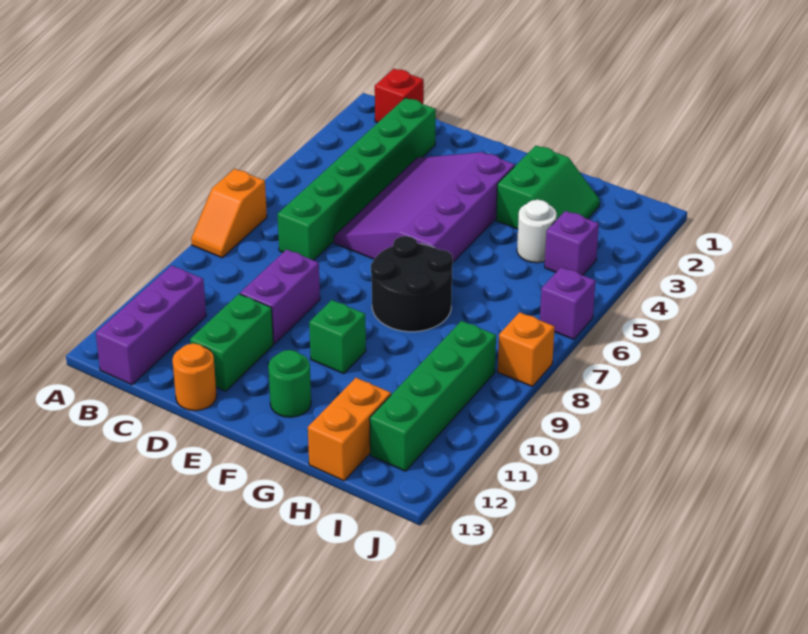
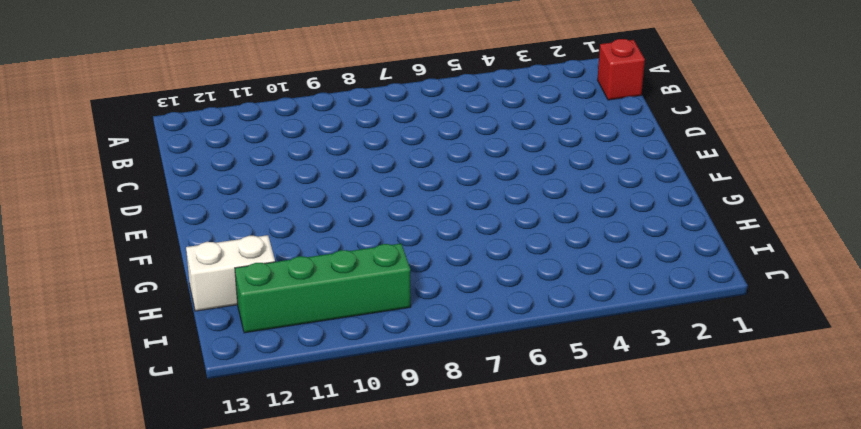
white brick H12:H13 level 1 -> orange brick H12:H13 level 1
none -> orange slope A7:A8 level 1 top 7
none -> purple brick B11:B13 level 1
none -> green brick C2:C7 level 1

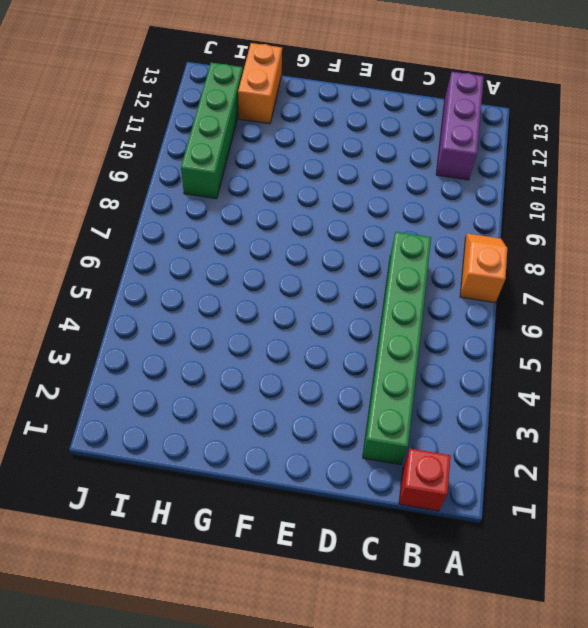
none -> purple slope D3:F6 level 1 top F
none -> purple brick D9:D10 level 1
none -> green brick D11:D12 level 1

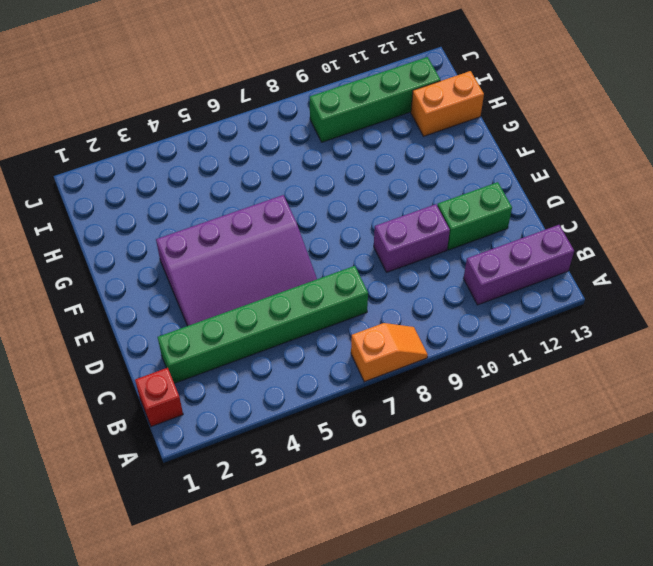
none -> orange round brick D13 level 1
none -> black round brick F7:G8 level 1
none -> green brick F10 level 1

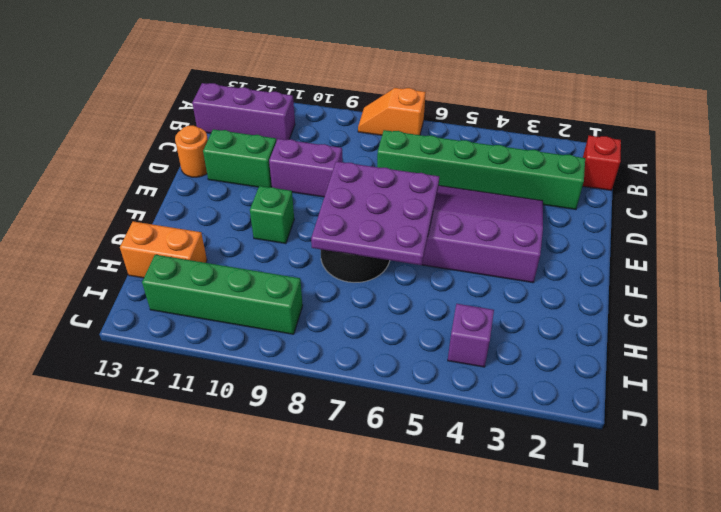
purple plate E6:G8 level 2 -> none
none -> green round brick F12 level 1
none -> green slope G2:H3 level 1 top G
none -> white round brick H4 level 1

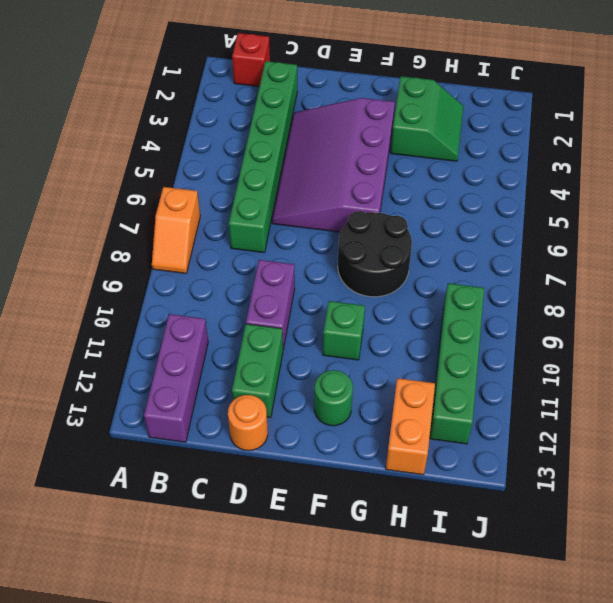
none -> white round brick H4 level 1
none -> purple brick I4 level 1
none -> purple brick J6 level 1

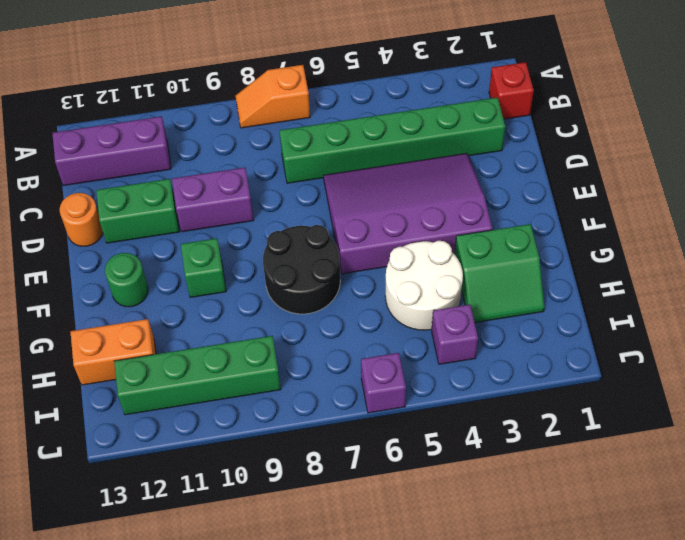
white round brick G4:H5 level 1 -> white round brick H4 level 1
none -> orange brick J8 level 1

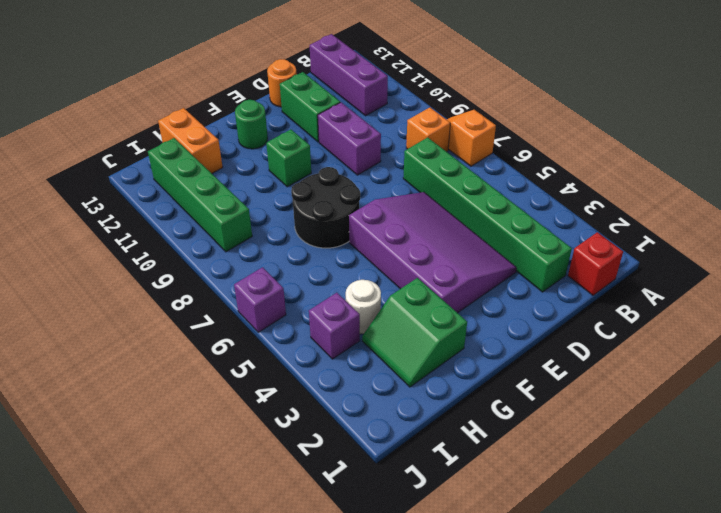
orange brick B8 level 1 -> orange brick J8 level 1

